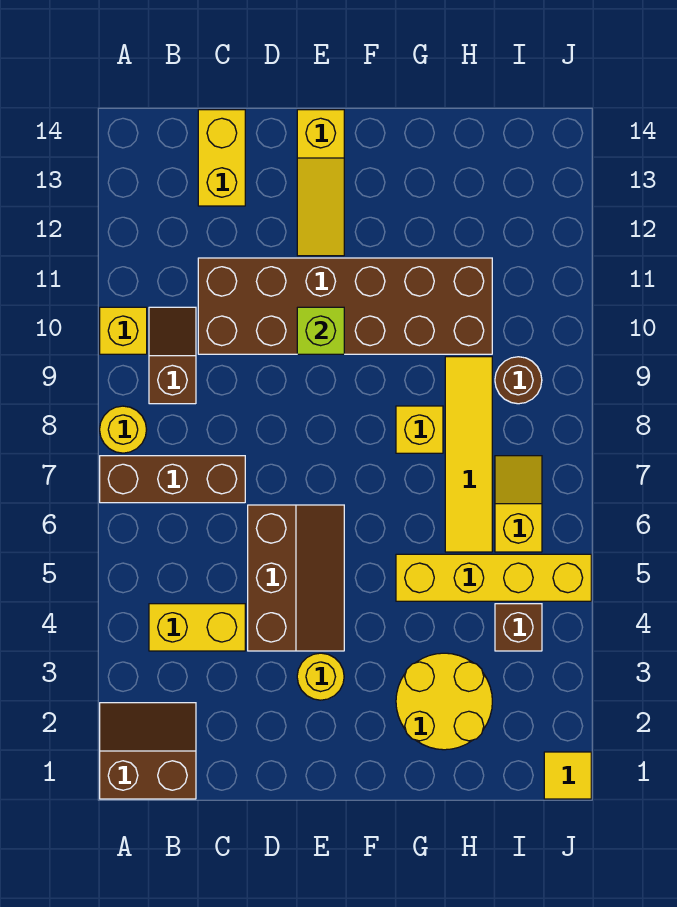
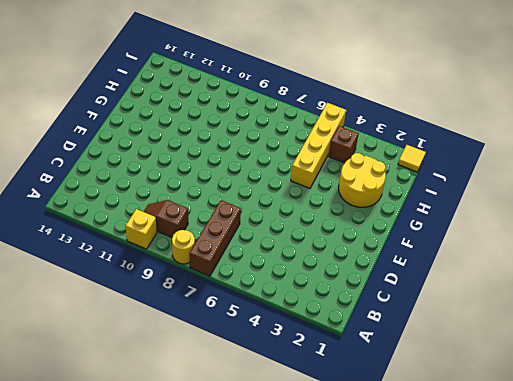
none -> brown slope A1:B2 level 1 top 1
none -> yellow brick B4:C4 level 1
none -> brown brick C10:H11 level 1

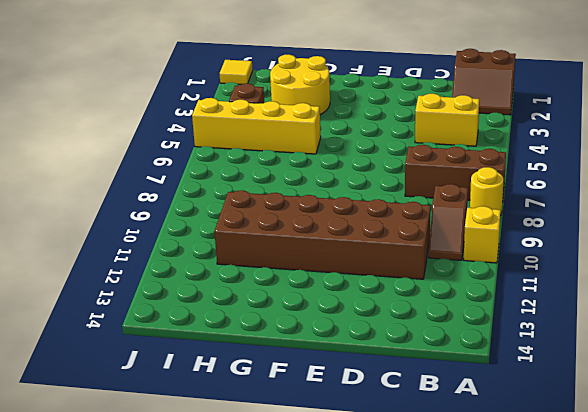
none -> yellow brick C13:C14 level 1
none -> brown slope D4:E6 level 1 top D
none -> yellow round brick E3 level 1

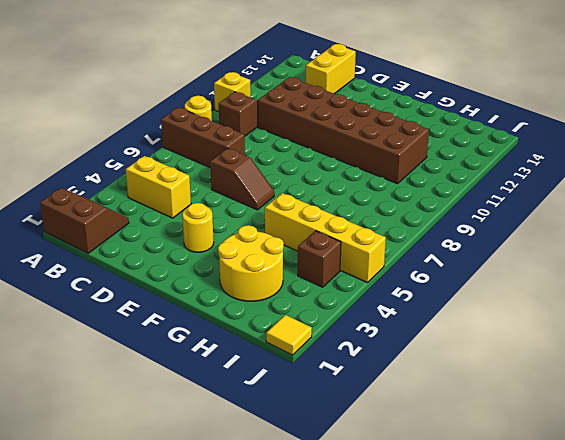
brown slope D6:E6 level 1 top D -> brown slope D4:E6 level 1 top D
none -> yellow slope E12:E14 level 1 top 14
none -> yellow brick G8 level 1
none -> yellow tile H6:H9 level 1

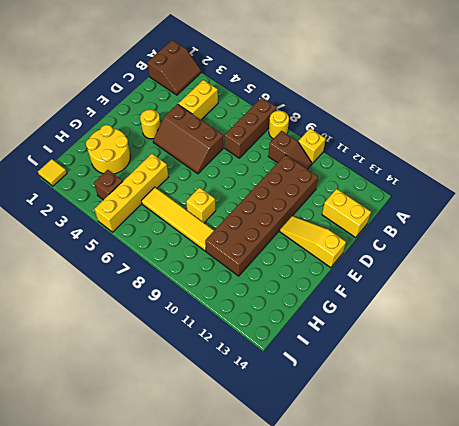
none -> yellow slope I6:I7 level 1 top 6
none -> brown round brick I9 level 1
none -> lime brick E10 level 2

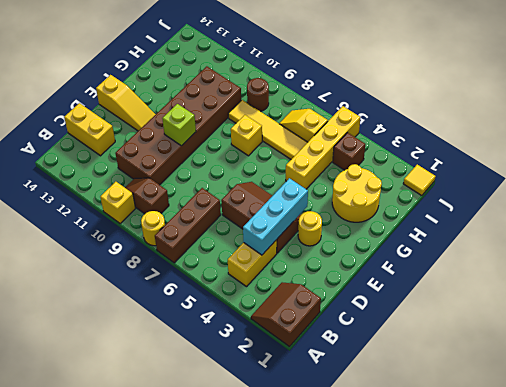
cyan brick C4:E4 level 2 -> none

